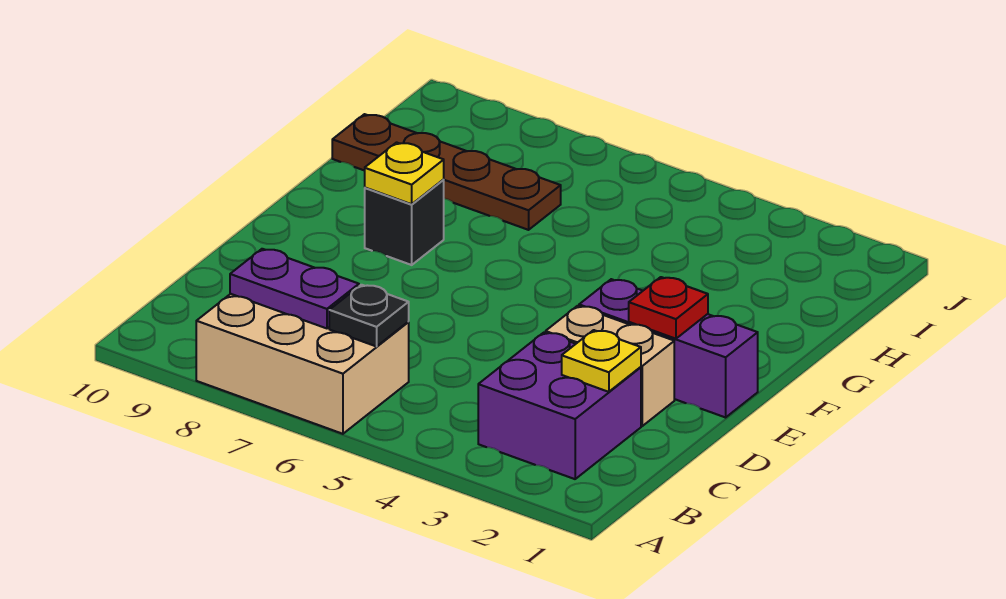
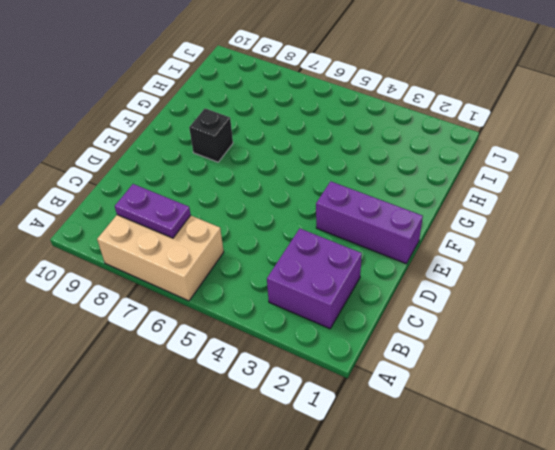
none -> tan brick D2:D3 level 1
none -> brown plate H7:H10 level 1

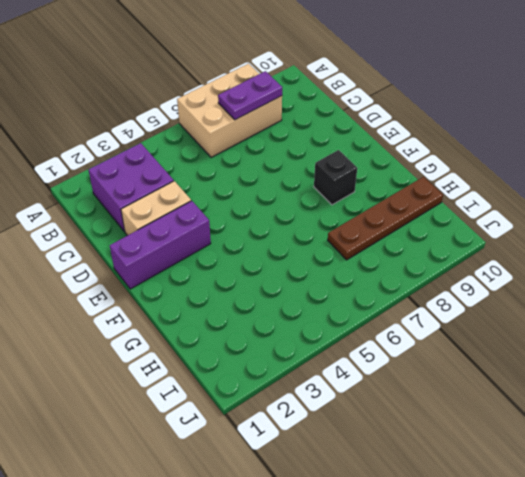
none -> black plate B6 level 2
none -> yellow plate C2 level 2

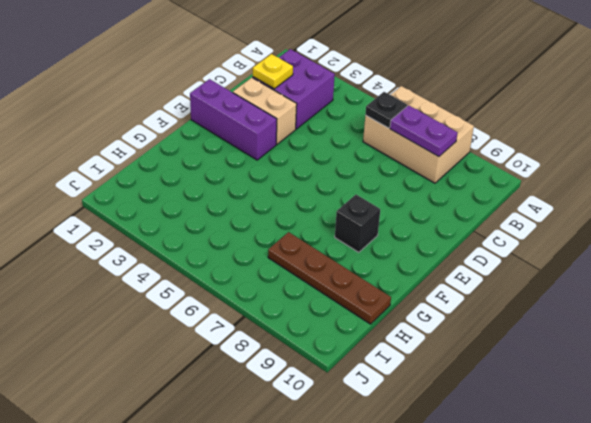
none -> red plate E2 level 2
none -> yellow plate F8 level 2

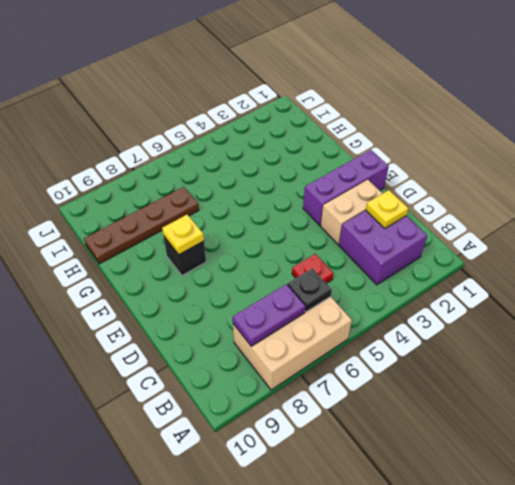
red plate C5 level 1 -> red plate E2 level 2

